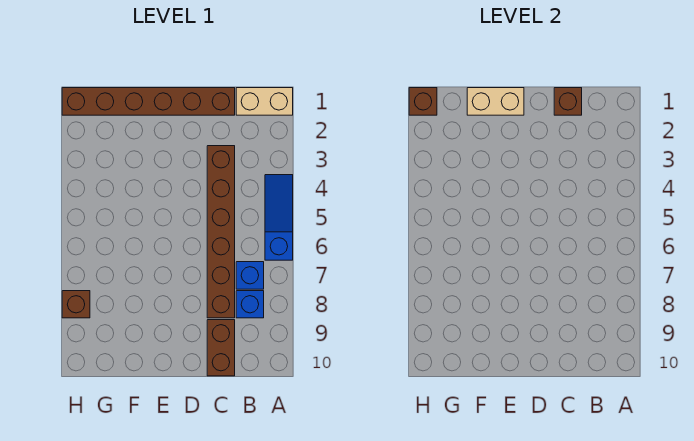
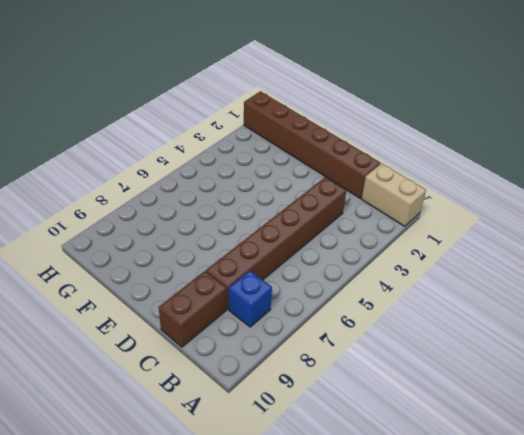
none -> blue slope A4:A6 level 1 top 6
none -> blue brick B7 level 1

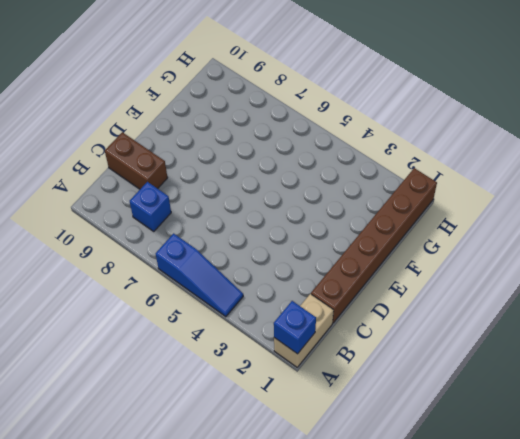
blue brick A1 level 2 -> blue brick B7 level 1
none -> brown brick C3:C8 level 1
none -> brown brick H8 level 1

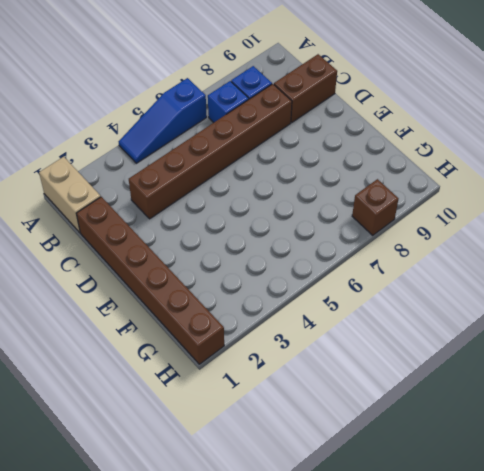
none -> brown brick C1 level 2
none -> tan brick E1:F1 level 2

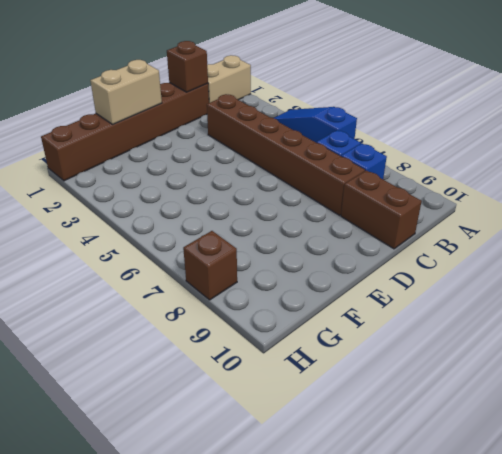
none -> brown brick H1 level 2

